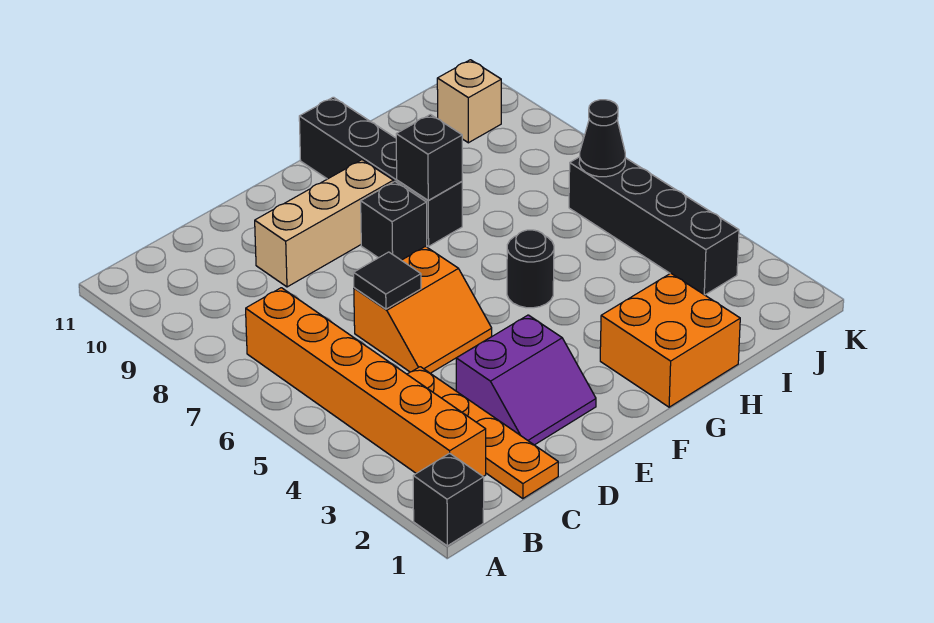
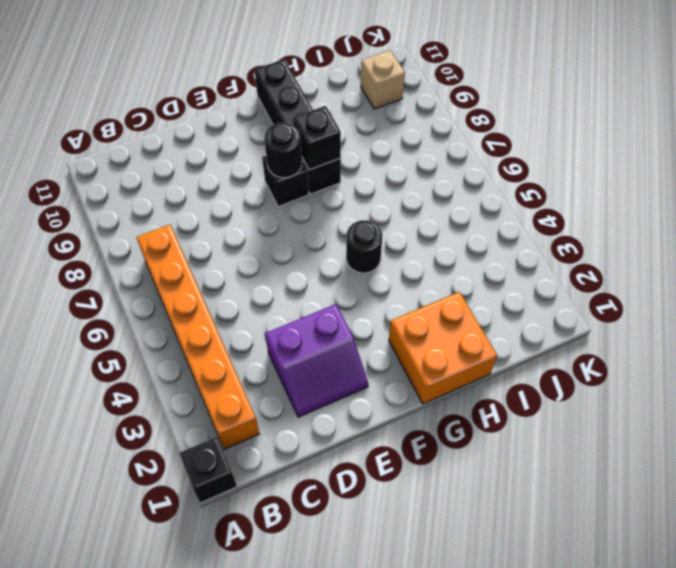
black round brick F8 level 2 -> none
none -> orange plate C1:C4 level 1
none -> orange slope D5:E6 level 1 top 6
none -> tan brick D9:F9 level 1

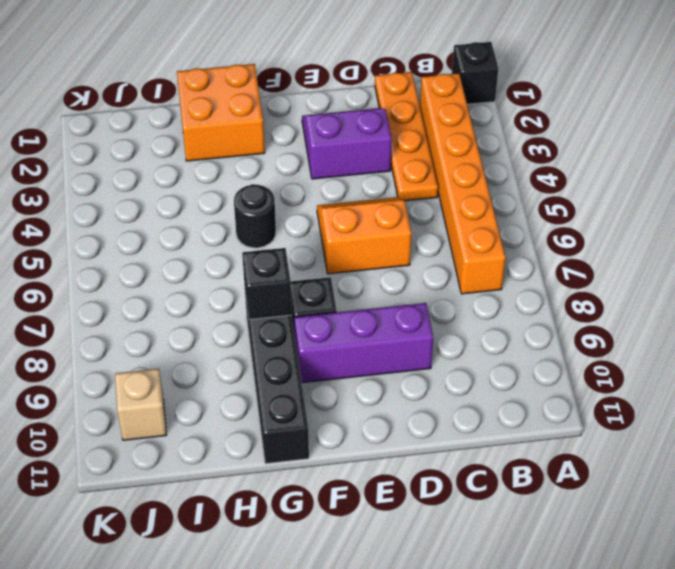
purple brick D9:F9 level 1 -> tan brick D9:F9 level 1
none -> black brick J3:J6 level 1
none -> black tile D6 level 2
none -> black cone J6 level 2

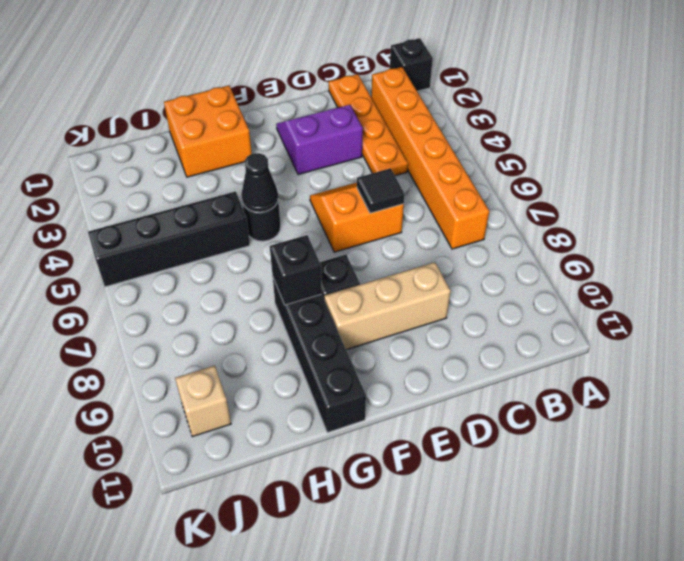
black cone G5 level 2 -> black cone J6 level 2
black brick H5:K5 level 1 -> black brick J3:J6 level 1

